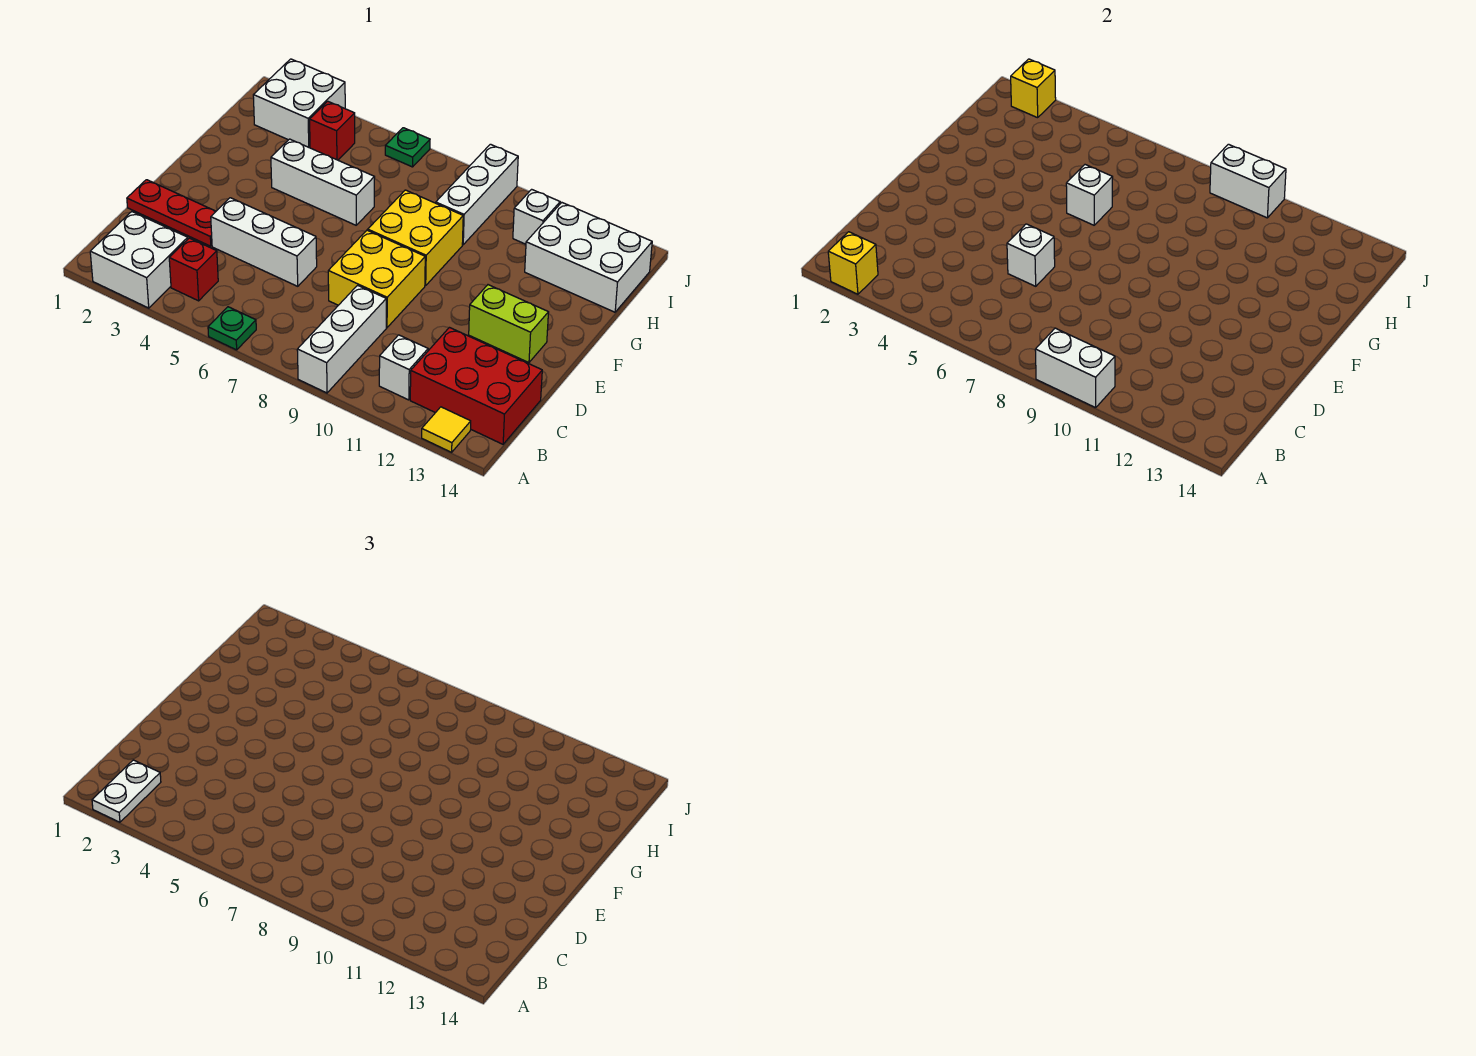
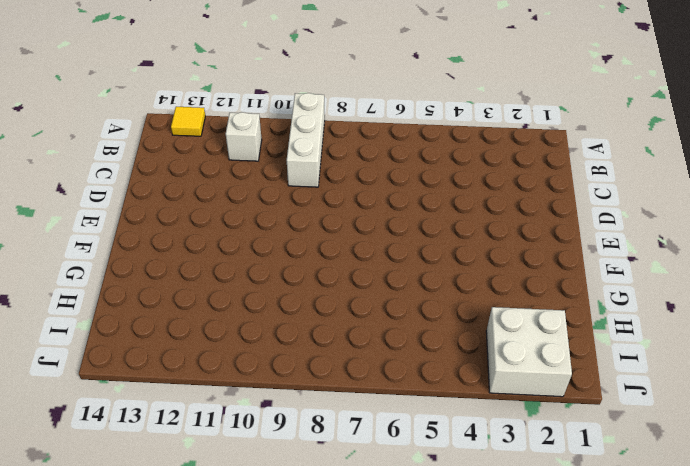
none -> white brick A2:B3 level 1
none -> green plate A6 level 1
none -> red brick B4 level 1

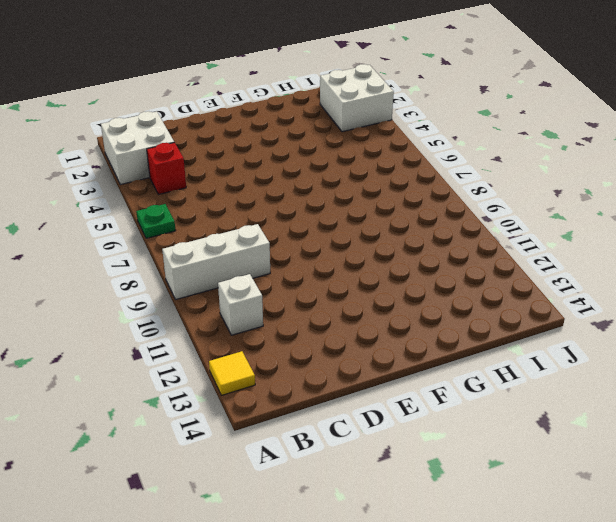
none -> red brick B12:C14 level 1
none -> red plate D1:D3 level 1
none -> white brick D4:D6 level 1

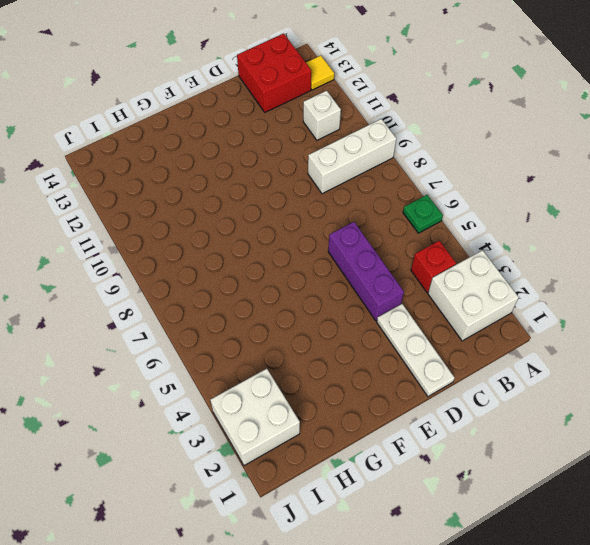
red brick B13:C14 level 1 -> red brick B12:C14 level 1
white plate D1:D3 level 1 -> red plate D1:D3 level 1
purple brick D4:D6 level 1 -> white brick D4:D6 level 1
none -> yellow brick D8:E9 level 1
none -> lime brick E12:E13 level 1
none -> yellow brick F8:G9 level 1

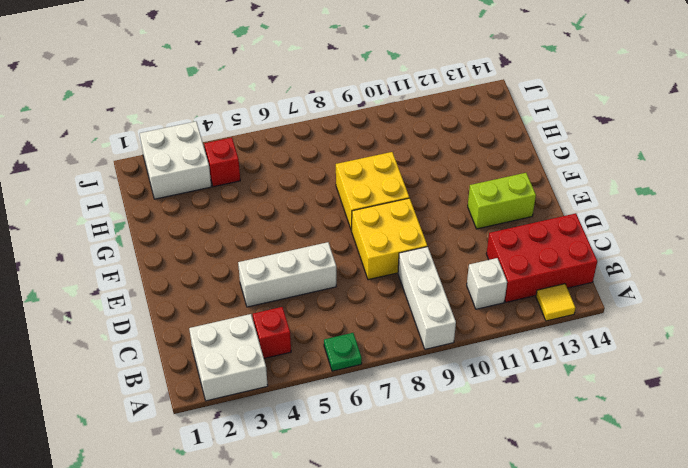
none -> red plate D1:D3 level 1
none -> white brick G4:G6 level 1
none -> white brick H9:J9 level 1

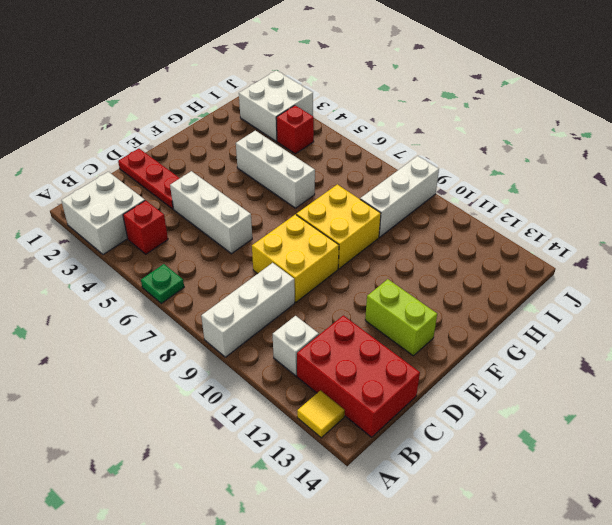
none -> white brick H12:I14 level 1
none -> white brick I11 level 1
none -> green plate J6 level 1

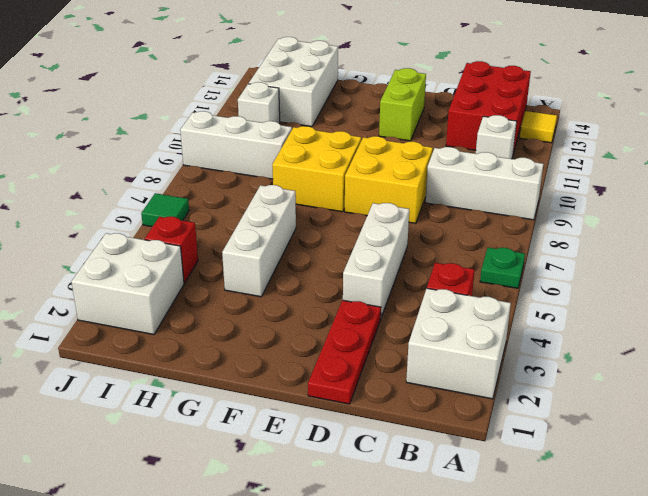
green tile J6 level 1 -> green plate J6 level 1
none -> yellow brick A2 level 2
none -> white brick A9:A10 level 2
none -> white brick D6 level 2

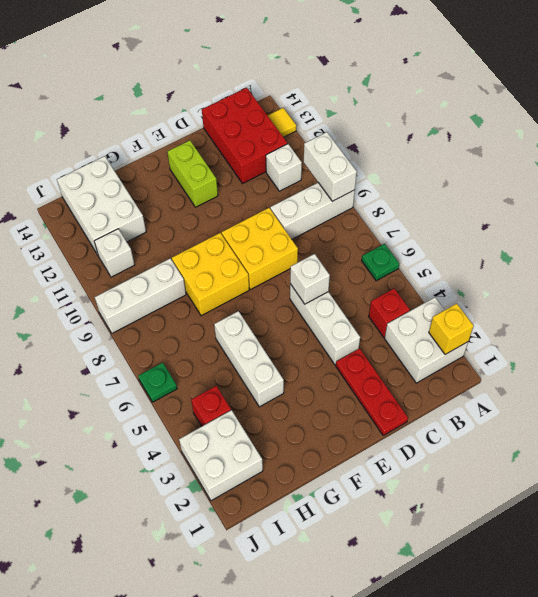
none -> white brick G6 level 2
none -> yellow brick J2 level 2
none -> white brick J9:J10 level 2

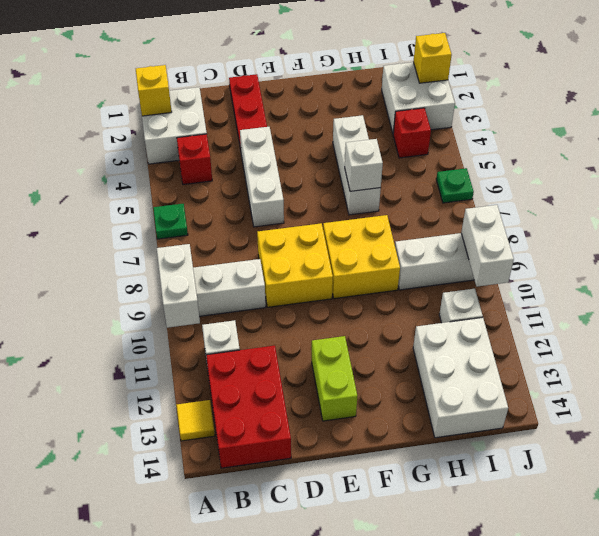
none -> white brick D6 level 2
none -> white plate A2:B2 level 3

